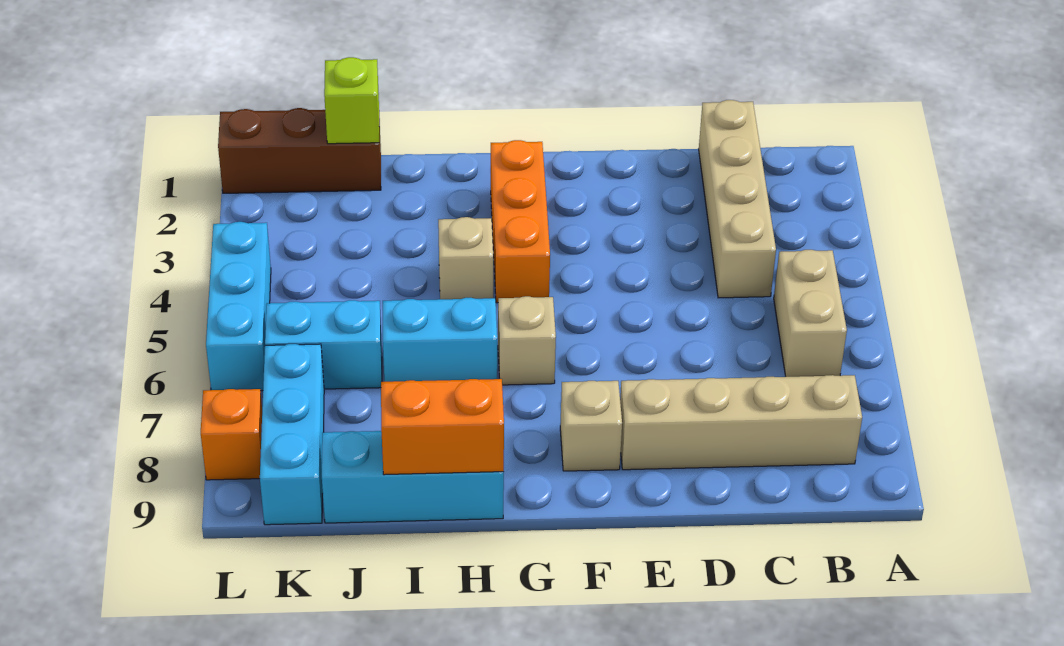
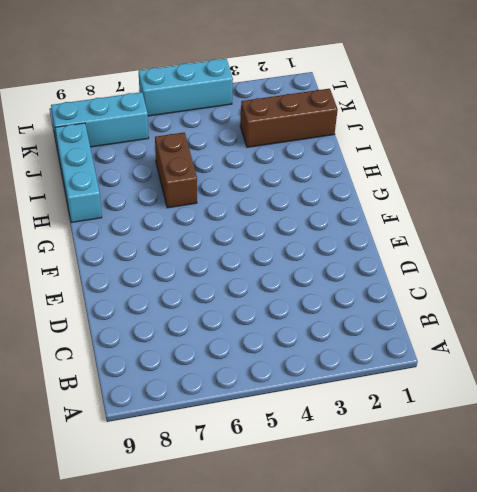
brown brick H6:I6 level 1 -> cyan brick H6:I6 level 1
brown brick J1:J3 level 1 -> brown brick J1:L1 level 1
none -> tan brick B5:B6 level 1
none -> tan brick B8:E8 level 1
none -> tan brick C1:C4 level 1

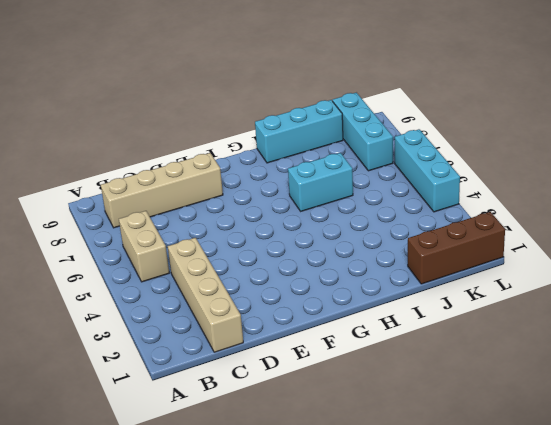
none -> tan brick F8 level 1
none -> orange brick G2:G4 level 1
none -> tan brick G6 level 1

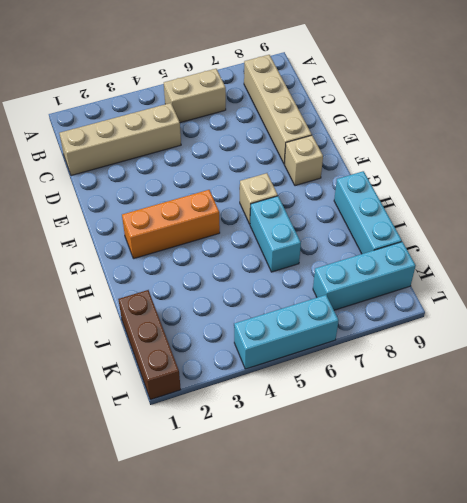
none -> tan brick H4 level 1
none -> cyan brick J6:K6 level 1
none -> orange brick L8 level 1

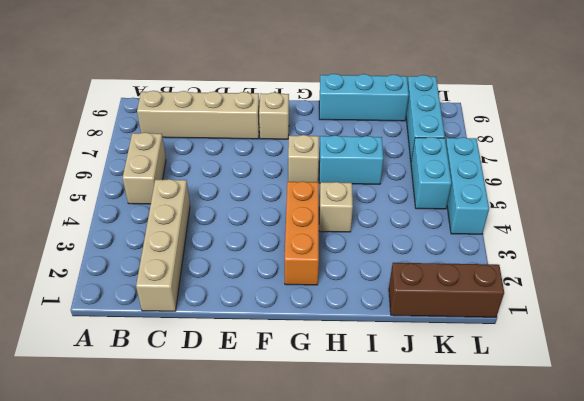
cyan brick K5:K6 level 1 -> cyan brick J6:K6 level 1
none -> orange brick L8 level 1
none -> orange brick H9:I9 level 2
none -> lime brick J1 level 2

